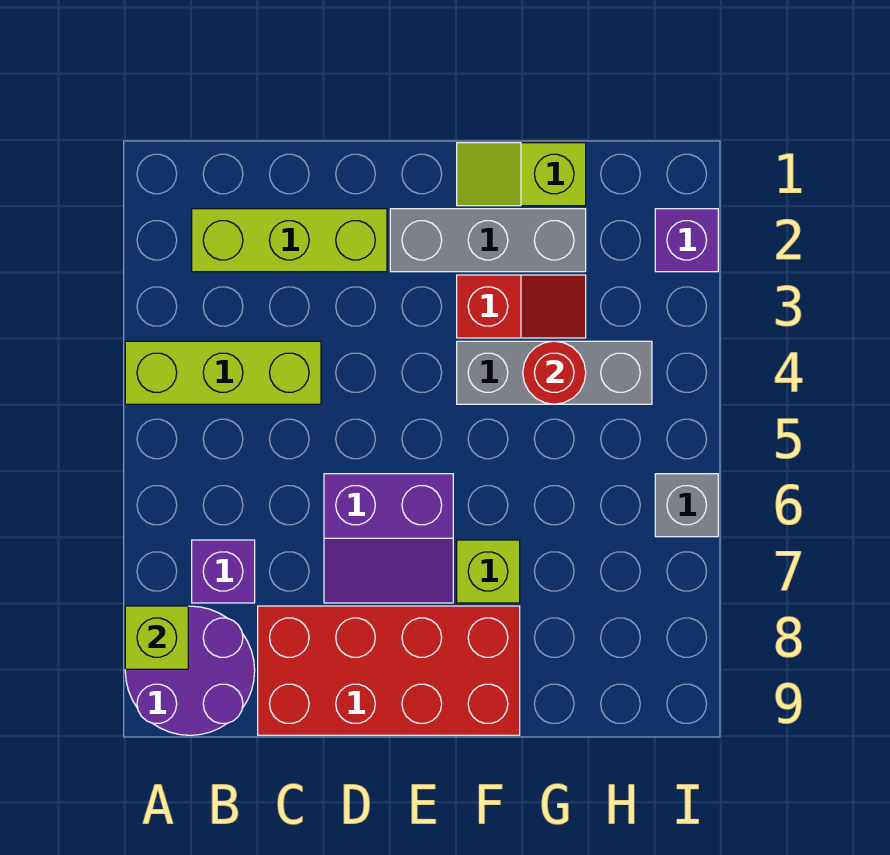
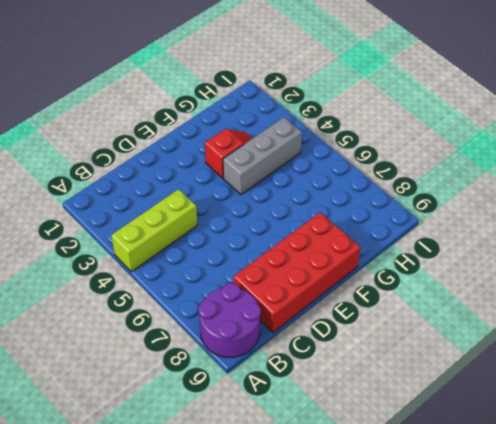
none -> lime brick B2:D2 level 1
none -> purple brick B7 level 1
none -> purple slope D6:E7 level 1 top 6

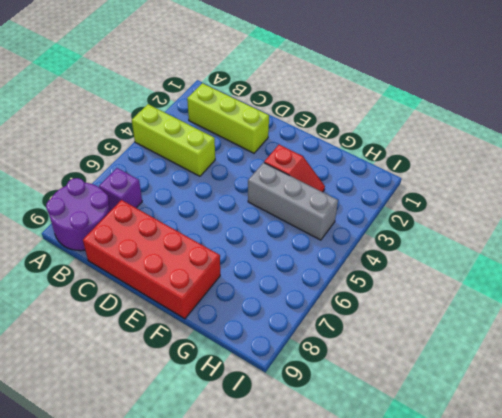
none -> purple slope D6:E7 level 1 top 6
none -> grey brick E2:G2 level 1
none -> lime slope F1:G1 level 1 top G

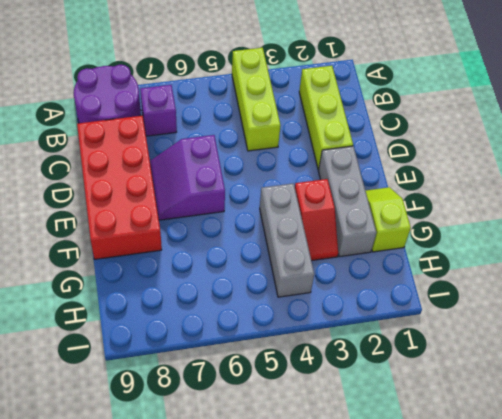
none -> lime brick F7 level 1
none -> purple brick I2 level 1
none -> grey brick I6 level 1

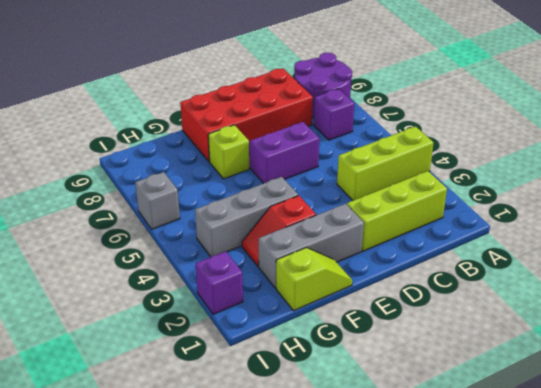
none -> lime brick A8 level 2
none -> red round brick G4 level 2

